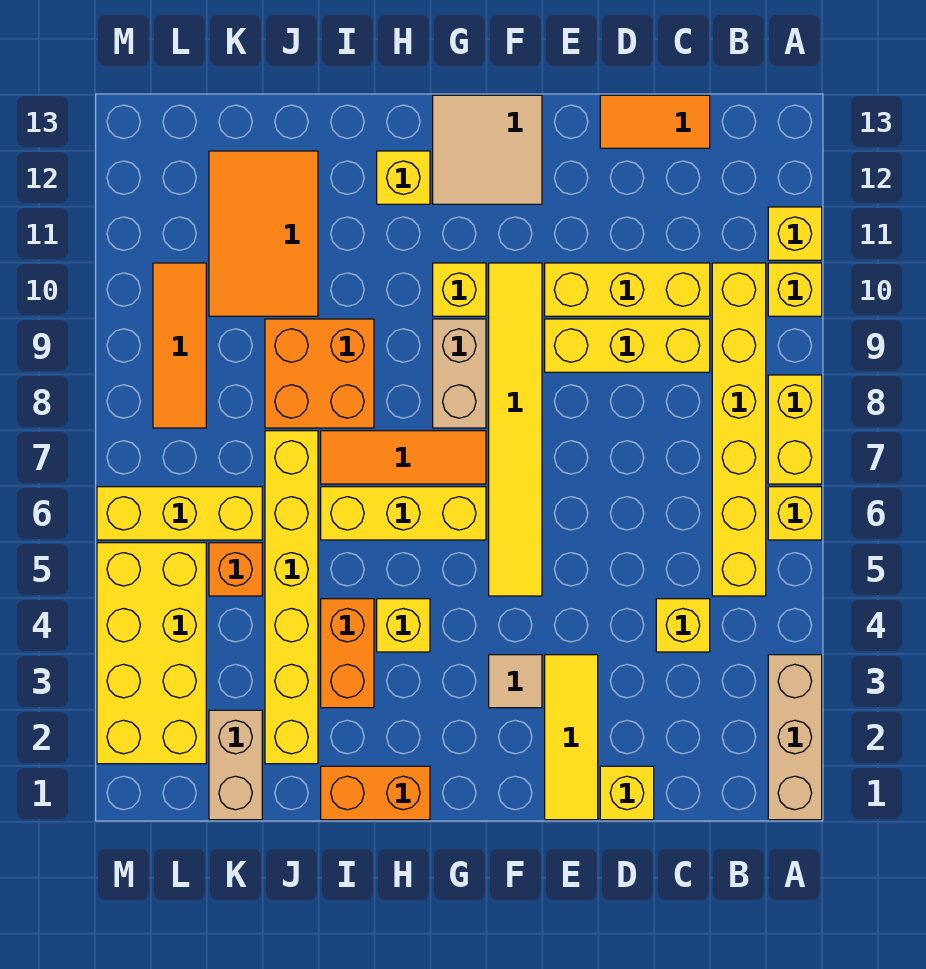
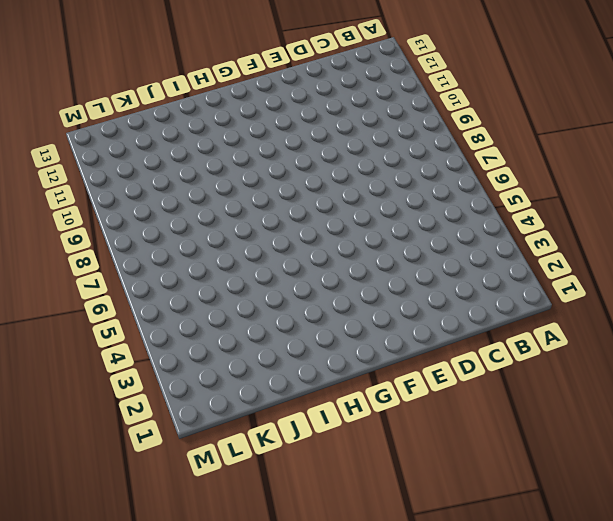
none -> tan brick A1:A3 level 1
none -> yellow brick A6 level 1
none -> yellow brick A7:A8 level 1
none -> yellow brick A10 level 1

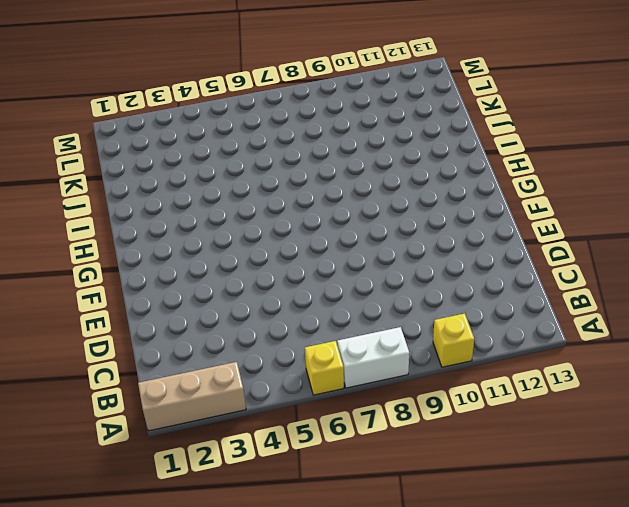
white brick A7:A8 level 1 -> yellow brick A7:A8 level 1
none -> yellow brick A11 level 1
none -> yellow brick B5:B10 level 1
none -> yellow brick C4 level 1
none -> yellow brick C9:E9 level 1

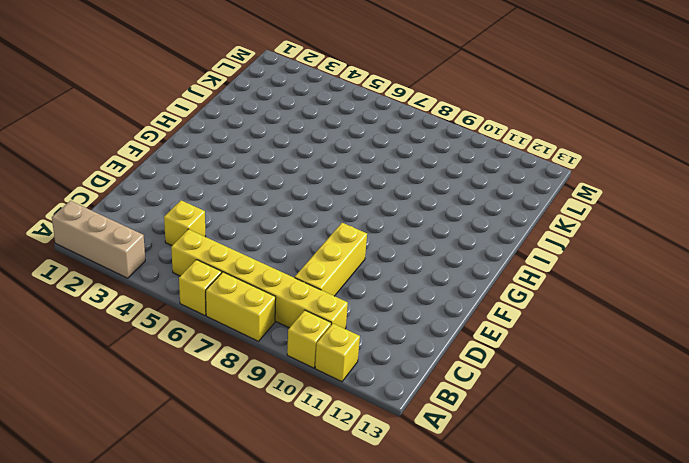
none -> yellow brick C10:E10 level 1
none -> orange tile C13:D13 level 1
none -> yellow brick D1 level 1
none -> yellow tile E1:E3 level 1

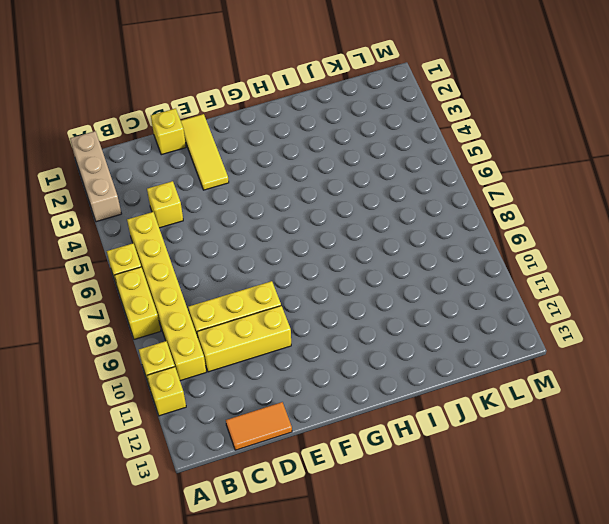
none -> tan tile F3 level 1
none -> yellow tile F5:F10 level 1
none -> tan tile F12:G13 level 1
none -> yellow brick G6:I6 level 1

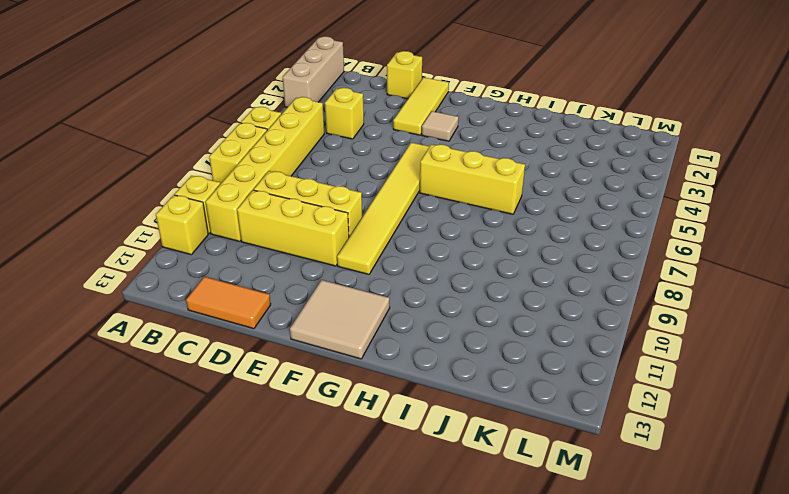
none -> orange tile G7:I7 level 1
none -> tan brick G8:G9 level 1
none -> yellow brick G10 level 1
none -> orange brick H1:I1 level 1

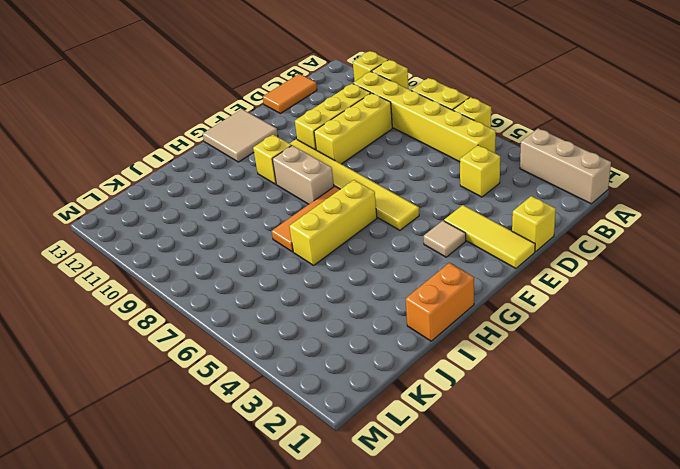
none -> yellow brick H4 level 1
none -> yellow brick H12 level 1
none -> orange brick I3:I4 level 1
none -> orange brick I8:J9 level 1

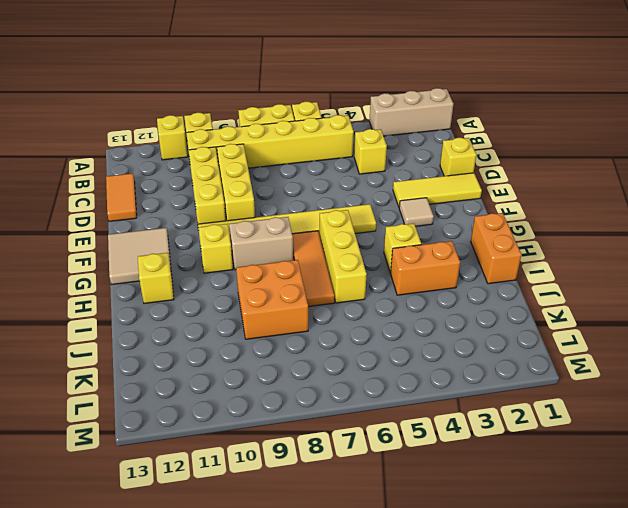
none -> yellow brick J2:J7 level 1
none -> orange tile J10:K12 level 1
none -> tan brick K1:K2 level 1
none -> orange brick K5 level 1

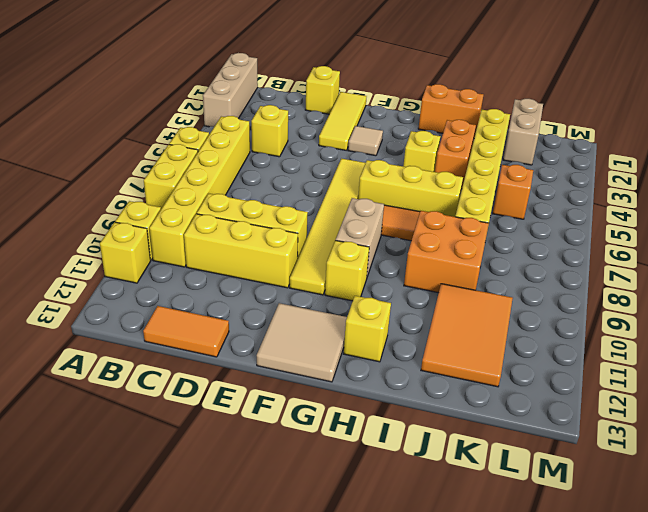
none -> yellow brick K6:M6 level 1
none -> yellow brick L2:M5 level 1
none -> orange tile L8:L10 level 1

